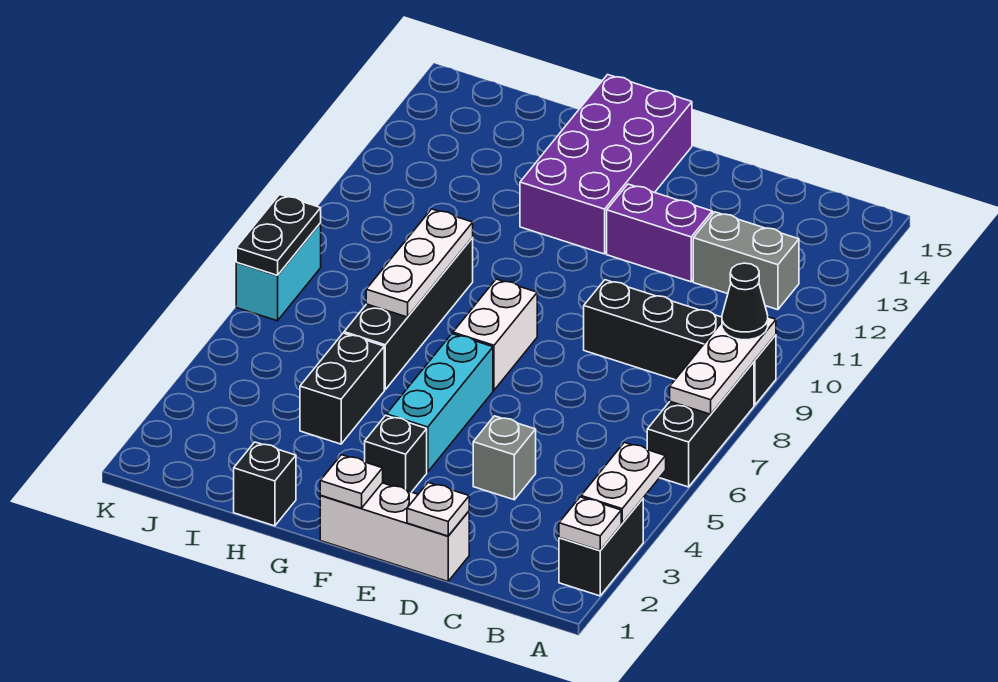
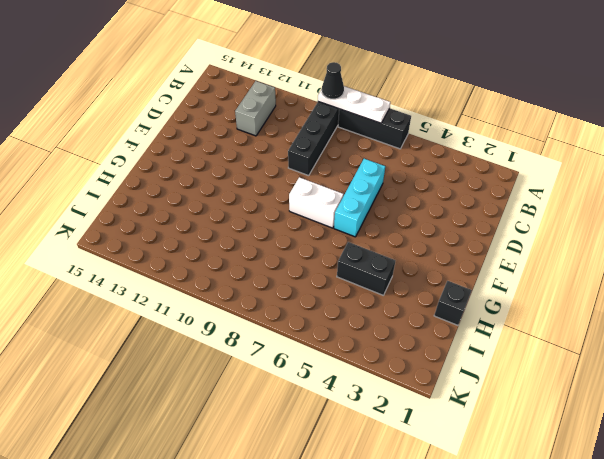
cyan brick D6:F6 level 1 -> cyan brick F4:F6 level 1
none -> black brick A2:A3 level 1
none -> white brick D1:F1 level 1
none -> grey brick D4 level 1

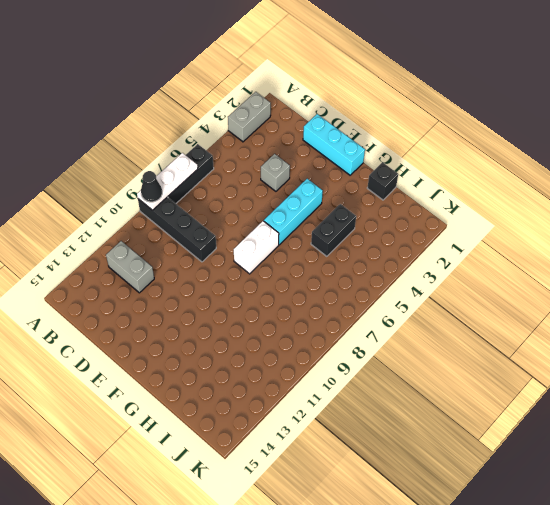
grey brick A2:A3 level 1 -> black brick A2:A3 level 1
cyan brick D1:F1 level 1 -> white brick D1:F1 level 1
none -> purple brick D12:E12 level 1
none -> black brick F3 level 1
none -> purple brick F12:G15 level 1

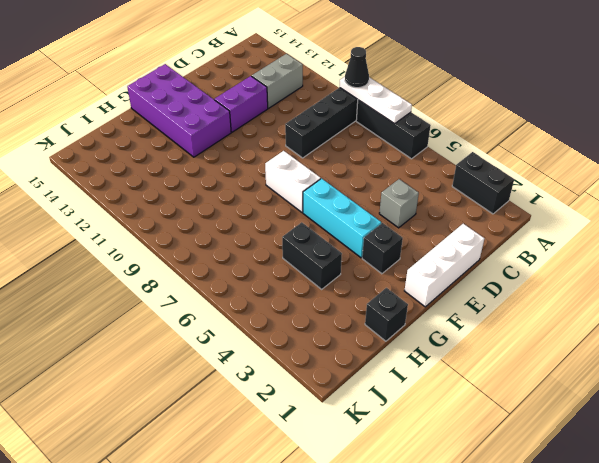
none -> black brick H6:H9 level 1
none -> cyan brick K7:K8 level 1
none -> white plate A2 level 2

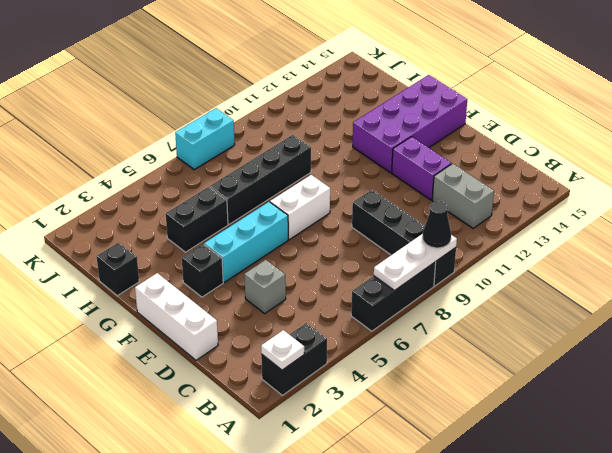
none -> white plate A3:A4 level 2
none -> white plate D1 level 2
none -> white plate F1 level 2

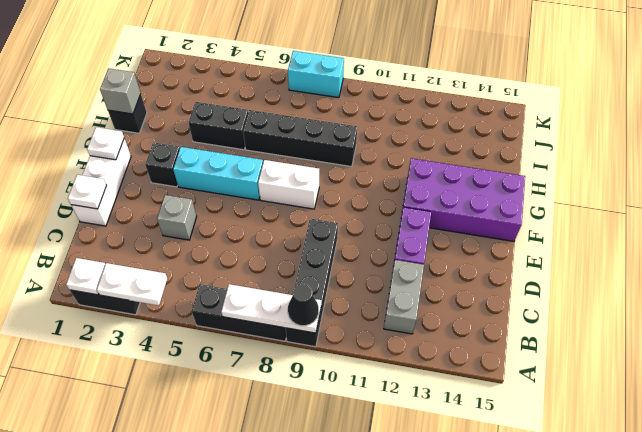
grey brick H1 level 2 -> none
none -> white plate H7:H9 level 2
none -> black plate K7:K8 level 2

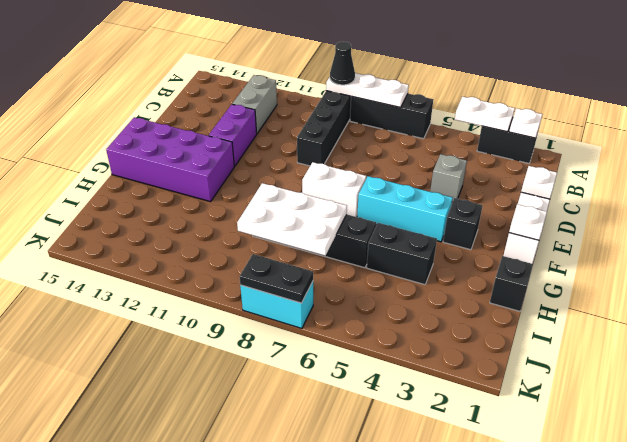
white plate H7:I9 level 2 -> white plate H7:H9 level 2

